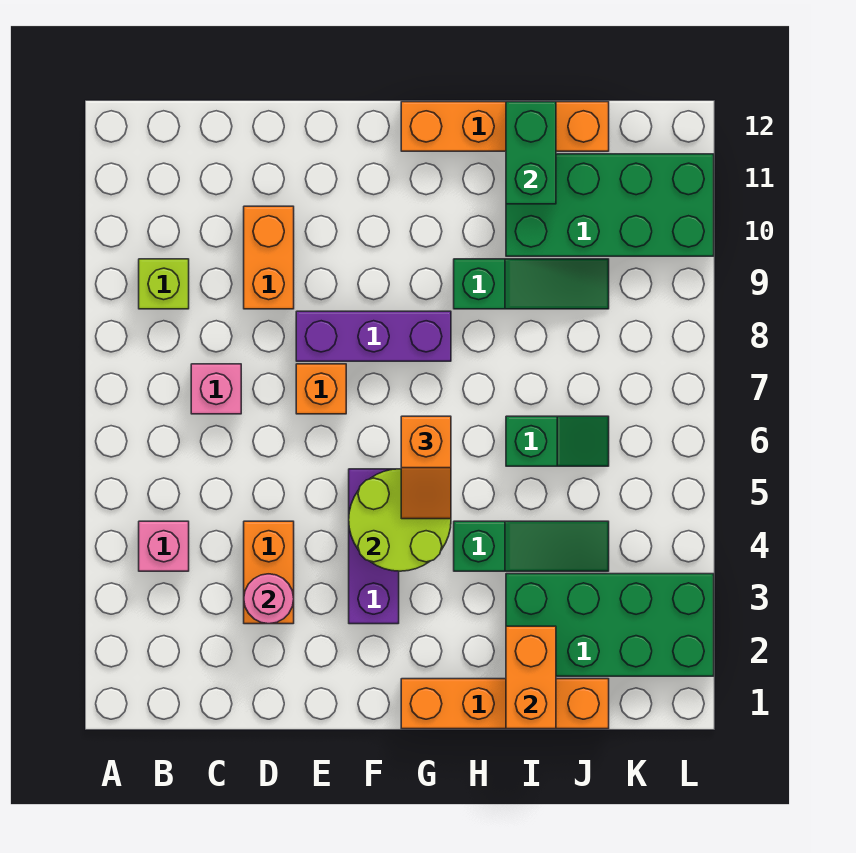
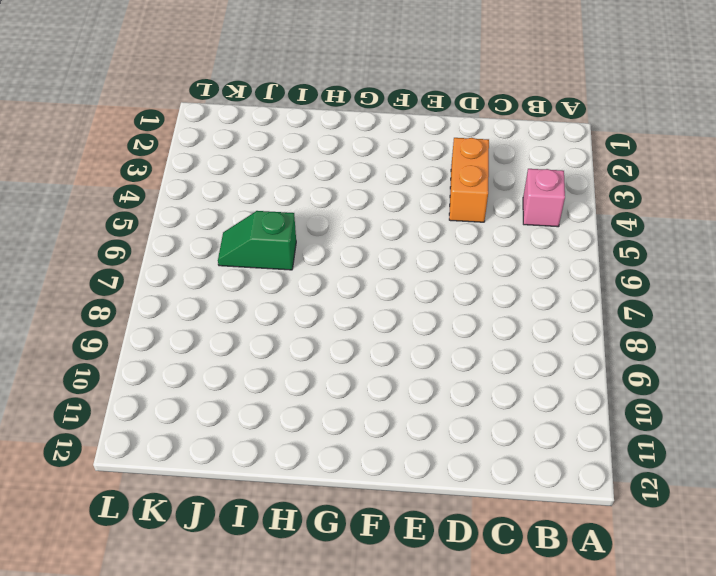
none -> lime brick B9 level 1
none -> pink brick C7 level 1
none -> orange brick D9:D10 level 1

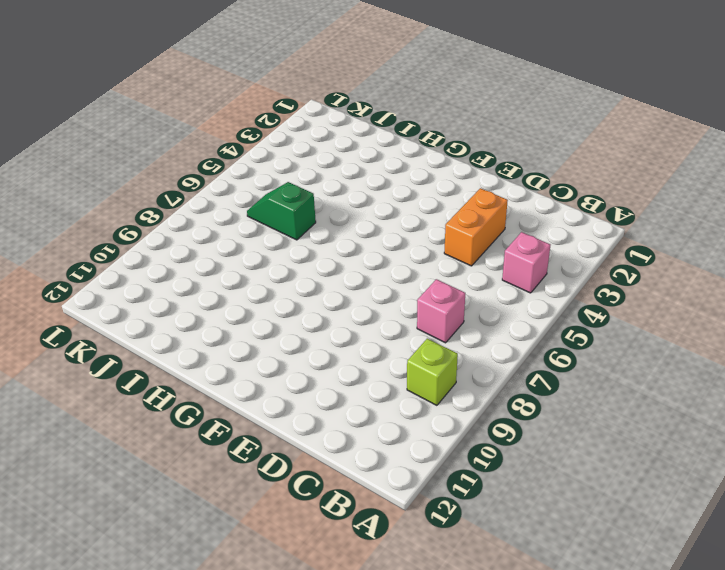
none -> orange brick D9:D10 level 1
none -> orange brick E7 level 1
none -> purple brick E8:G8 level 1

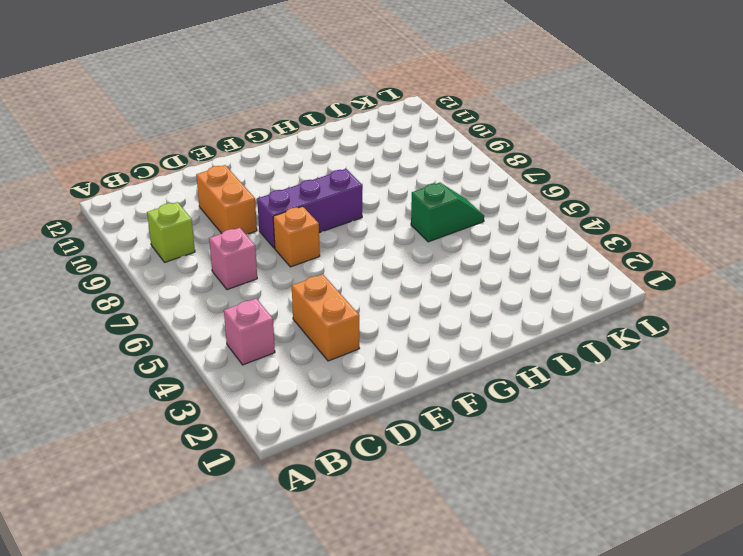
none -> purple brick F3:F5 level 1
none -> orange brick G1:J1 level 1
none -> orange brick G12:J12 level 1

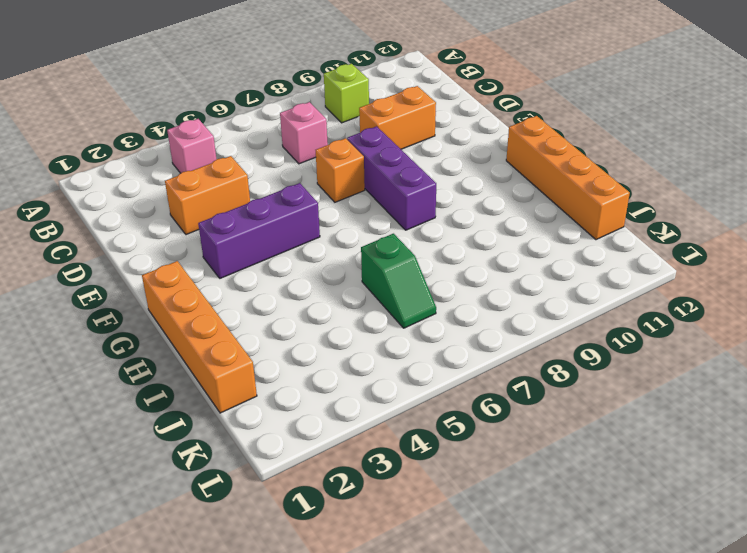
none -> green slope H4:J4 level 1 top H
none -> green slope H9:J9 level 1 top H
none -> green brick I2:L3 level 1

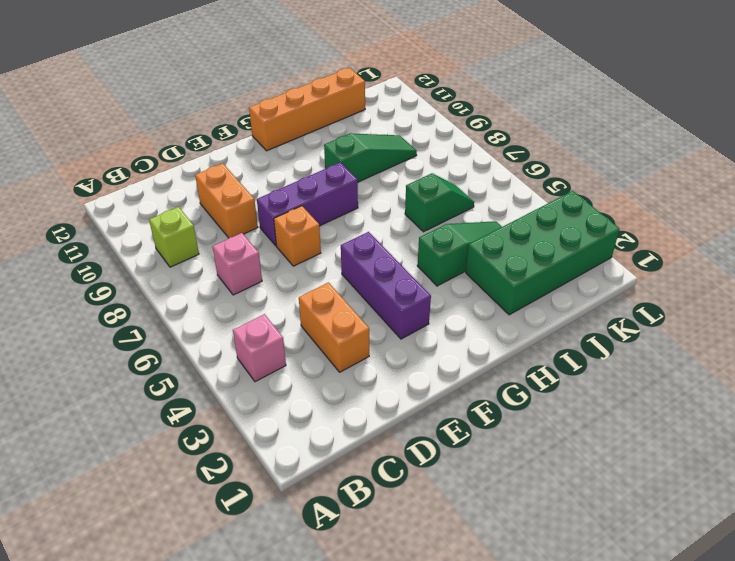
none -> orange brick G1:J1 level 1
none -> green brick I10:L11 level 1
none -> pink round brick D3 level 2

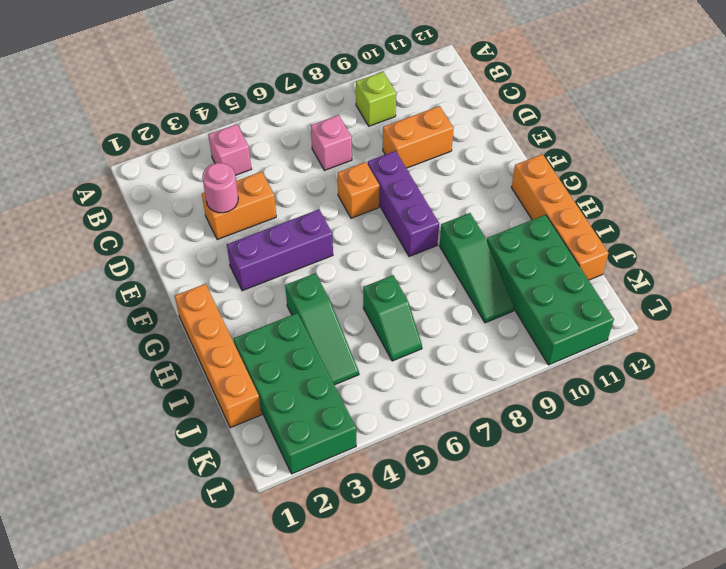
none -> lime round brick F4:G5 level 2
none -> orange brick I1:I2 level 2
none -> green brick I11:I12 level 2

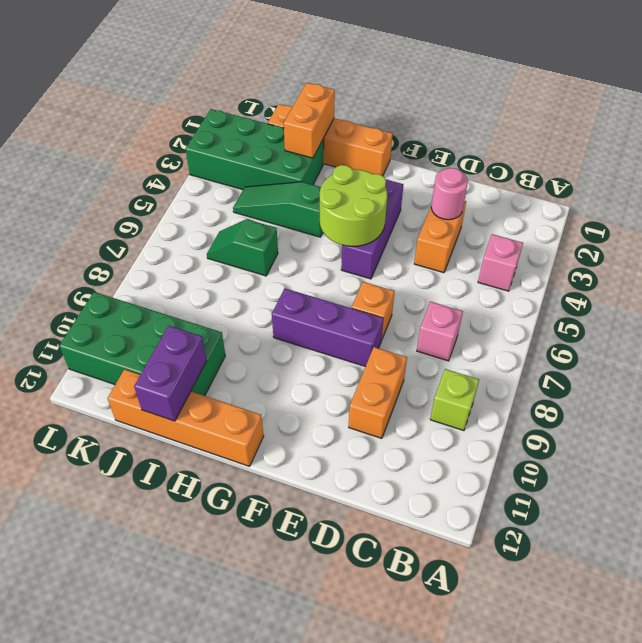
purple brick I11:I12 level 2 -> green brick I11:I12 level 2
none -> green slope H9:J9 level 1 top H
none -> orange slope G5:G6 level 3 top 6

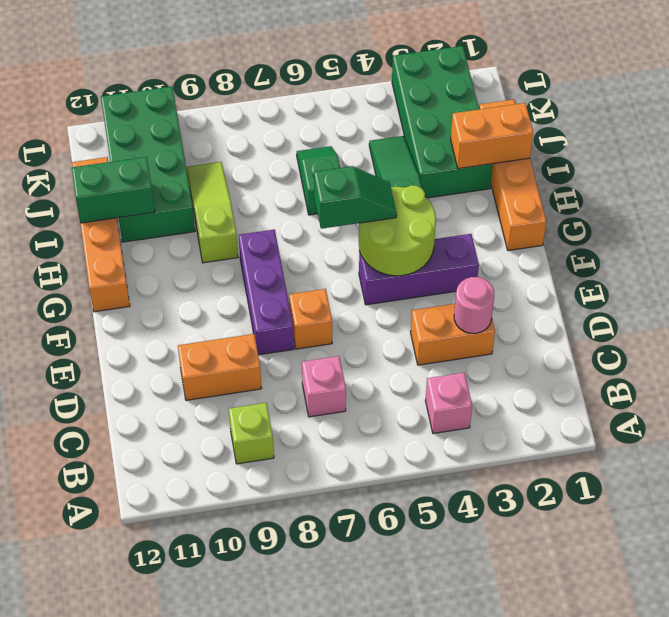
green slope G5:G6 level 3 top 6 -> orange slope G5:G6 level 3 top 6
lime slope H9:J9 level 1 top H -> green slope H9:J9 level 1 top H

